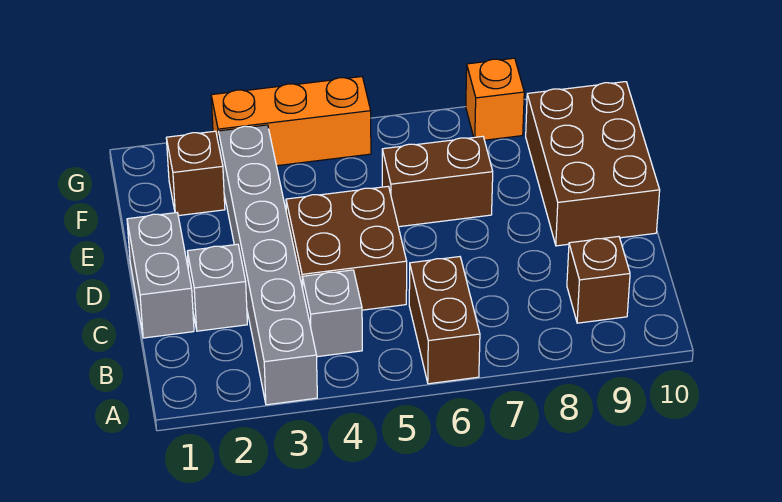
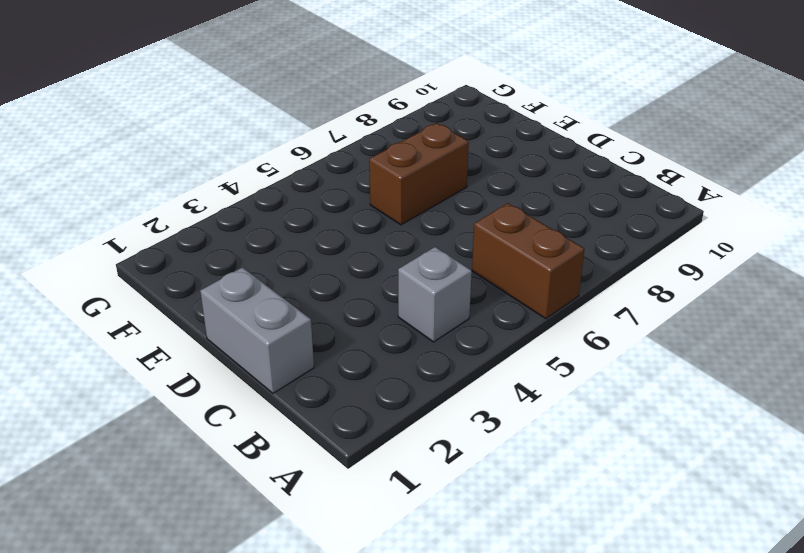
none -> grey brick A3:F3 level 1
none -> brown brick B9 level 1
none -> grey brick C2 level 1

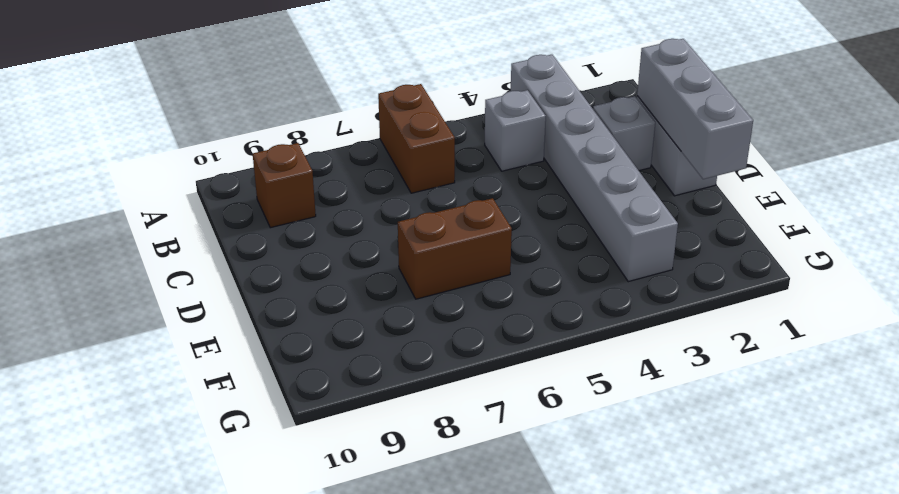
grey brick C1:E1 level 2 -> none
none -> brown brick C4:D5 level 1
none -> brown brick D9:F10 level 1
none -> brown brick F2 level 1

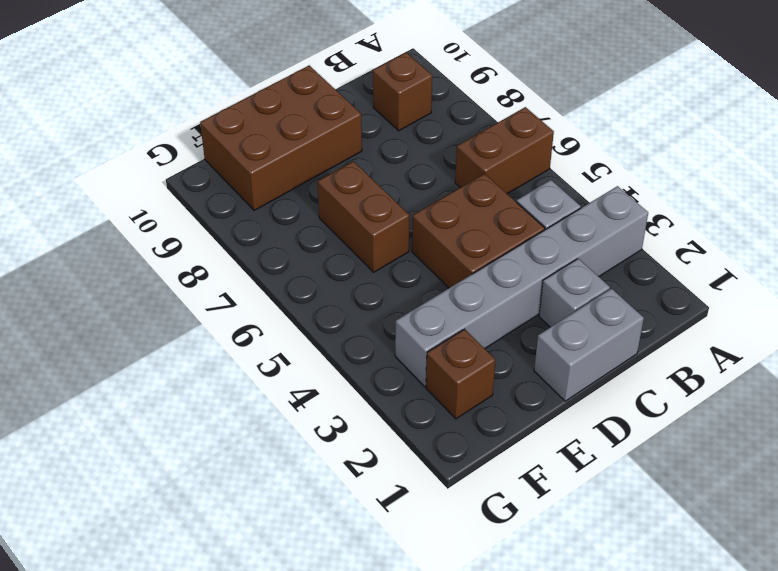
none -> orange brick G3:G5 level 1
none -> orange brick G8 level 1

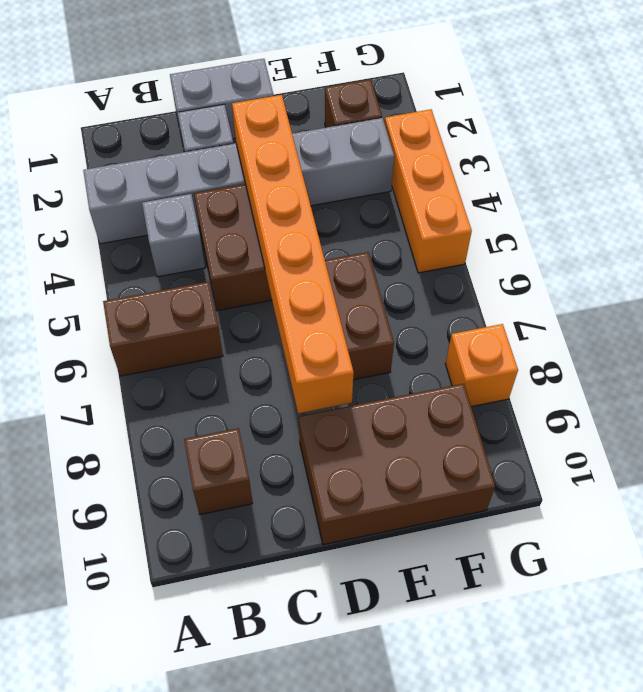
orange brick D3:D8 level 2 -> none

